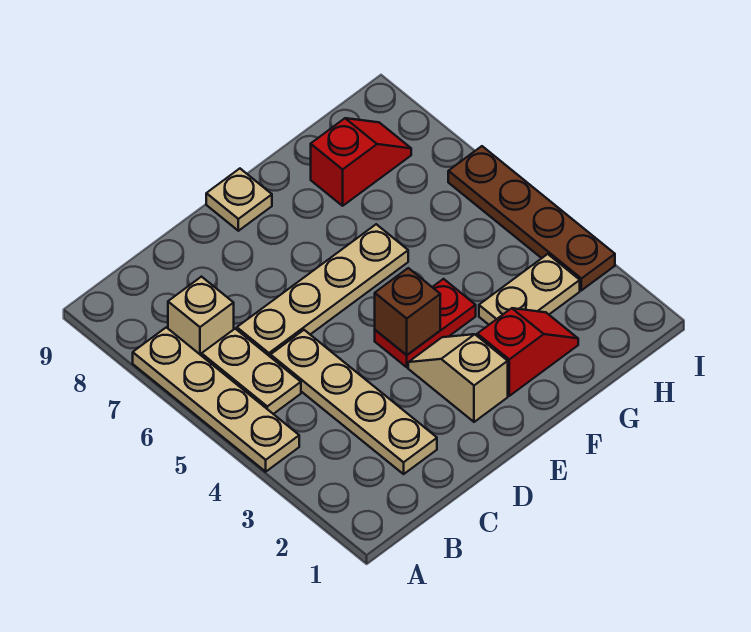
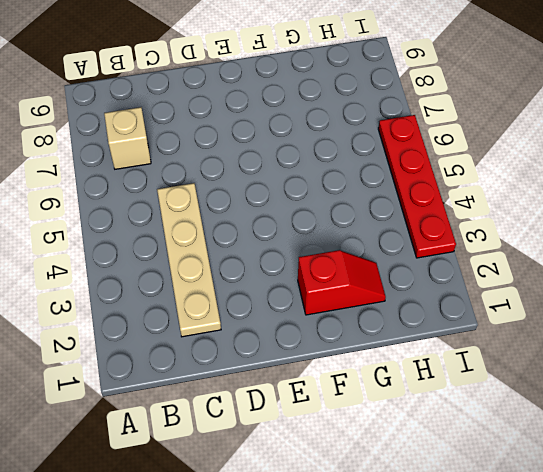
red plate I3:I6 level 1 -> brown plate I3:I6 level 1
none -> tan plate A4:A7 level 1
none -> tan plate B5:B6 level 1
none -> tan plate C6:F6 level 1

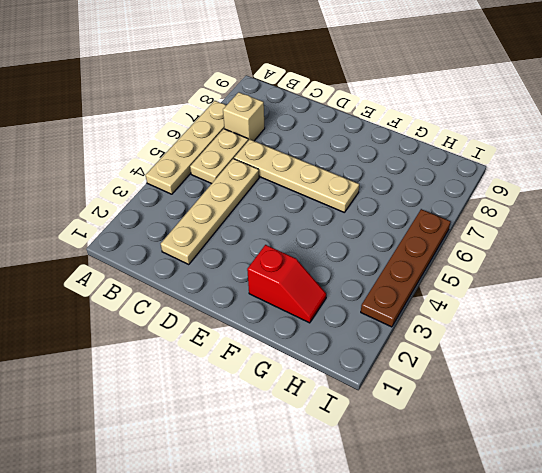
none -> tan slope E2:E3 level 1 top 2
none -> red plate E4:F4 level 1
none -> tan plate E9 level 1

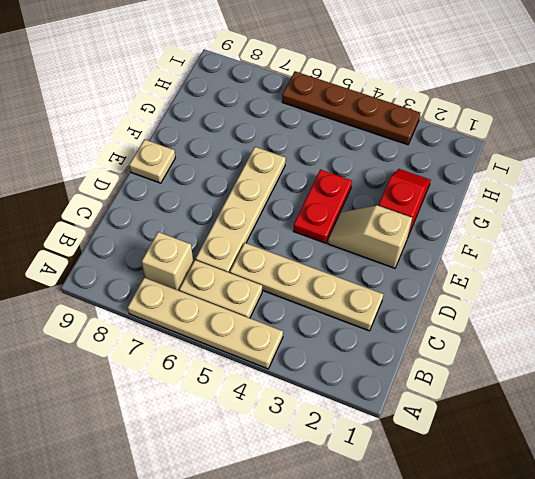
none -> tan plate G3:H3 level 1
none -> red slope G8:H8 level 1 top G
none -> brown brick E4 level 2

